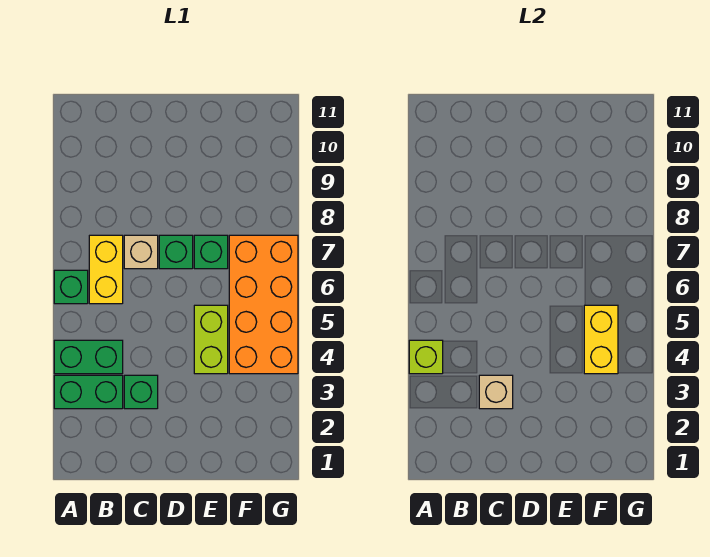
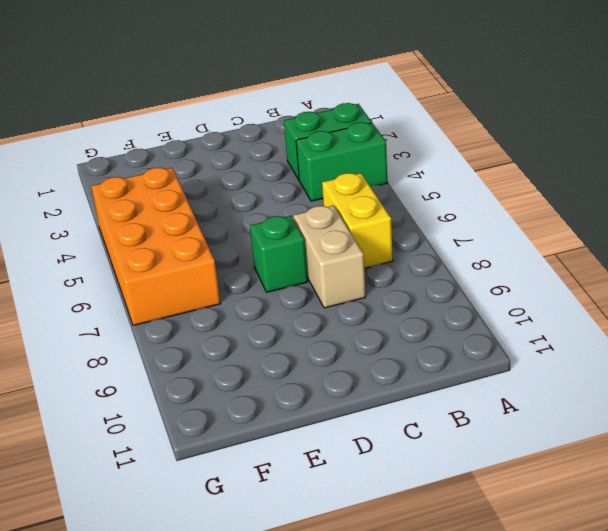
tan brick C7:C8 level 1 -> tan brick C7 level 1
none -> green brick A6 level 1
none -> green brick C3 level 1
none -> lime brick E4:E5 level 1

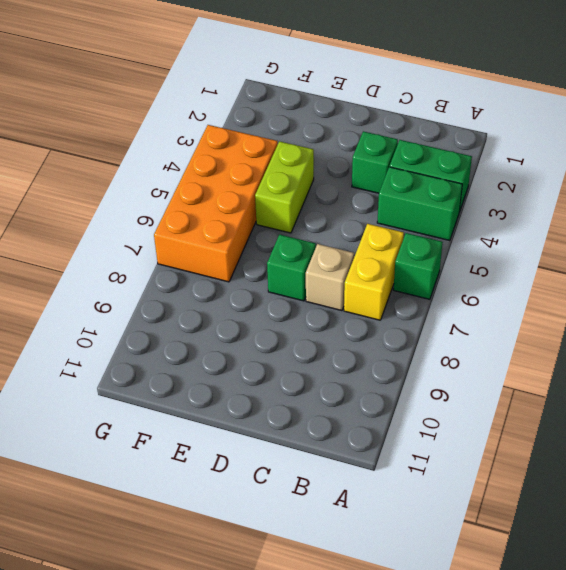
none -> green brick E7 level 1
none -> lime brick A4 level 2
none -> tan brick C3 level 2

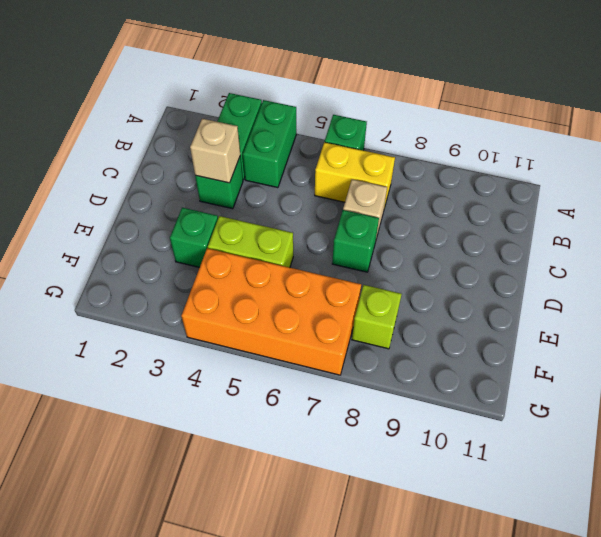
green brick E3 level 1 -> green brick E7 level 1
lime brick F8 level 1 -> lime brick A4 level 2
none -> yellow brick F4:F5 level 2

